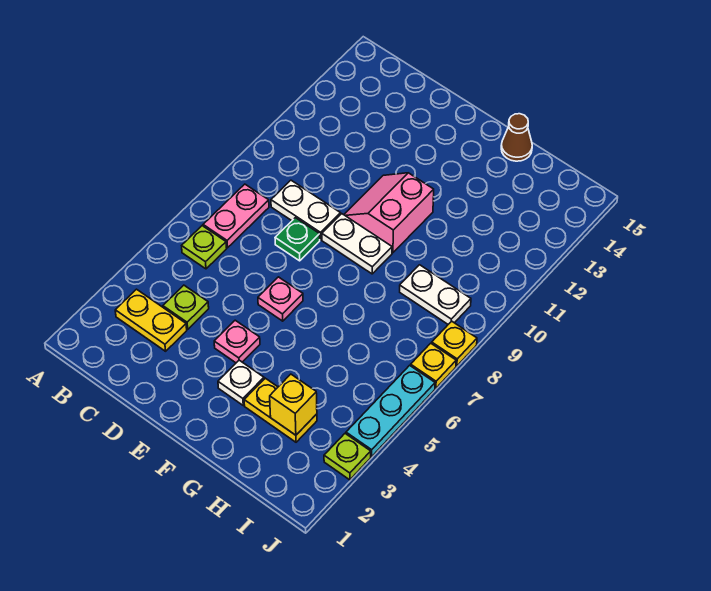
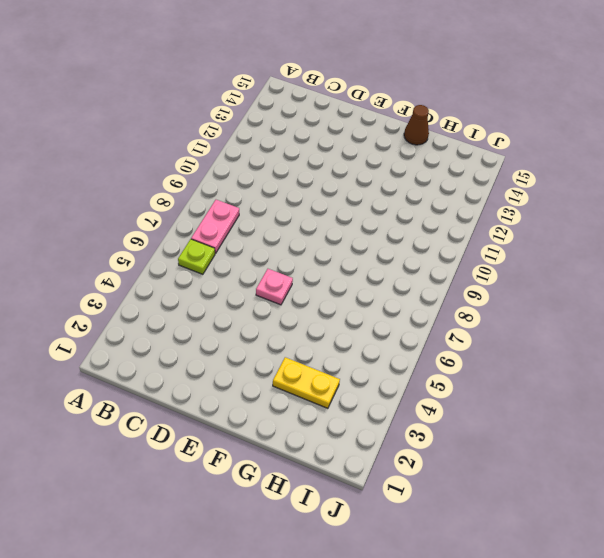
none -> yellow plate B3:C3 level 1
none -> lime plate C4 level 1
none -> white plate C9:D9 level 1

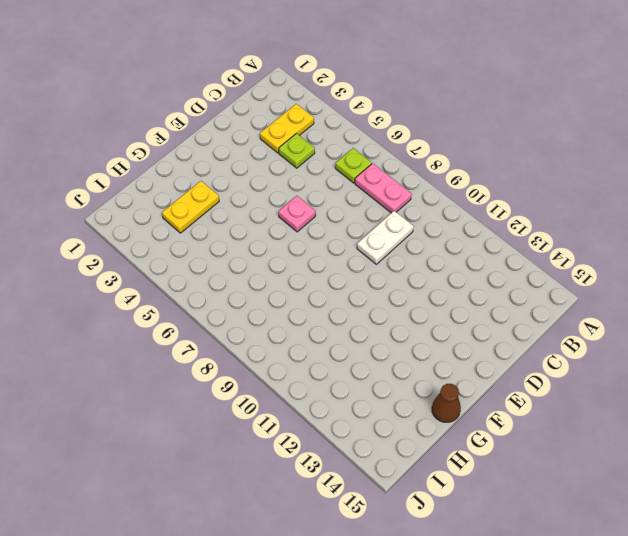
none -> green plate D8 level 1
none -> pink plate E4 level 1
none -> white plate E9:F9 level 1

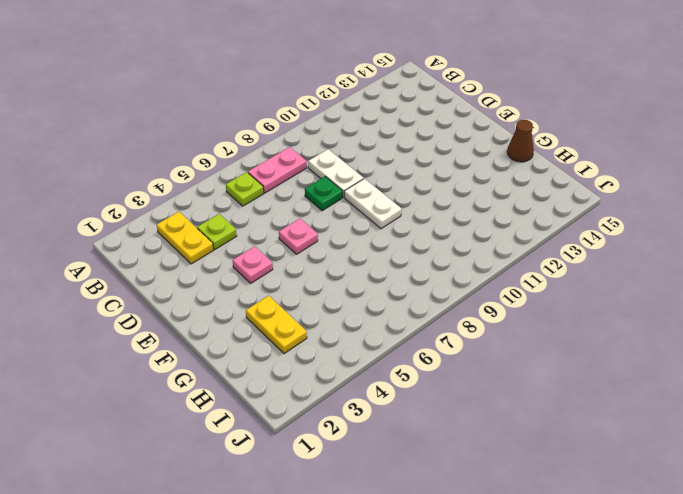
none -> pink slope E10:F11 level 1 top F
none -> white plate F3 level 1
none -> white plate H9:I9 level 1

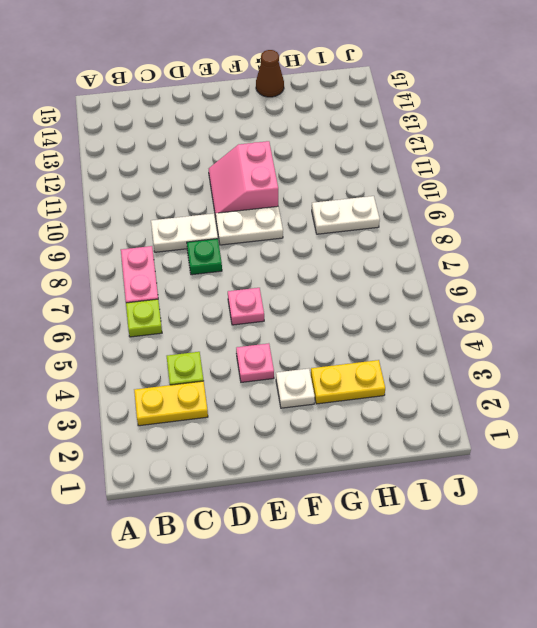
none -> lime plate J3 level 1
none -> cyan plate J4:J6 level 1
none -> yellow plate J7 level 1

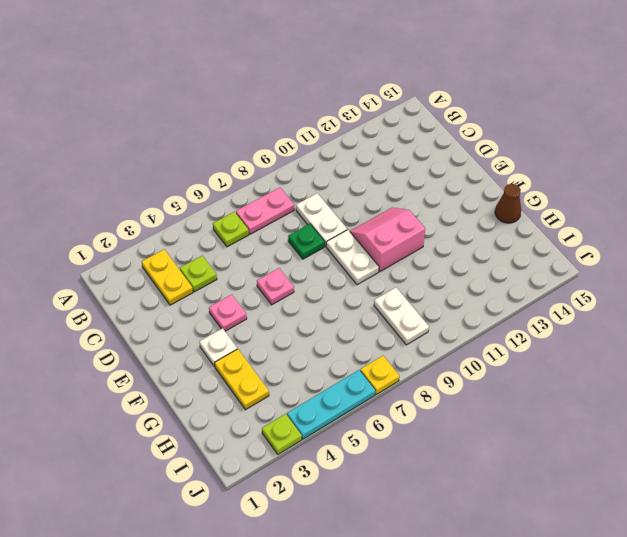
none -> yellow plate J8 level 1
none -> yellow brick H3 level 2

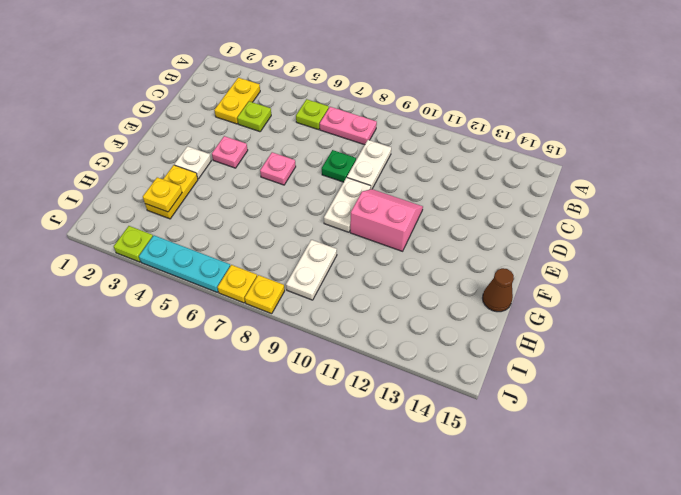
yellow plate H3 level 2 -> yellow brick H3 level 2

